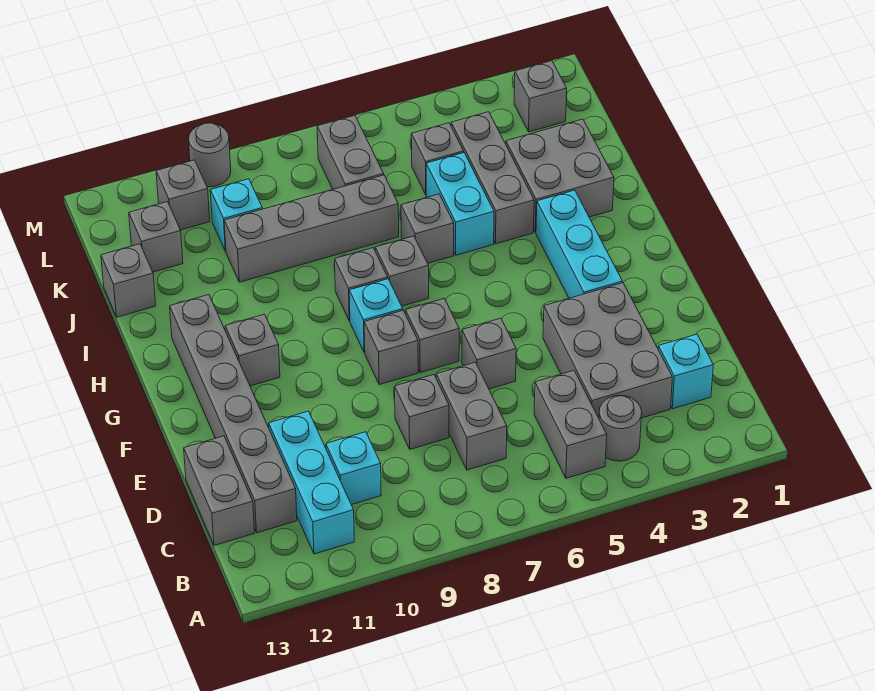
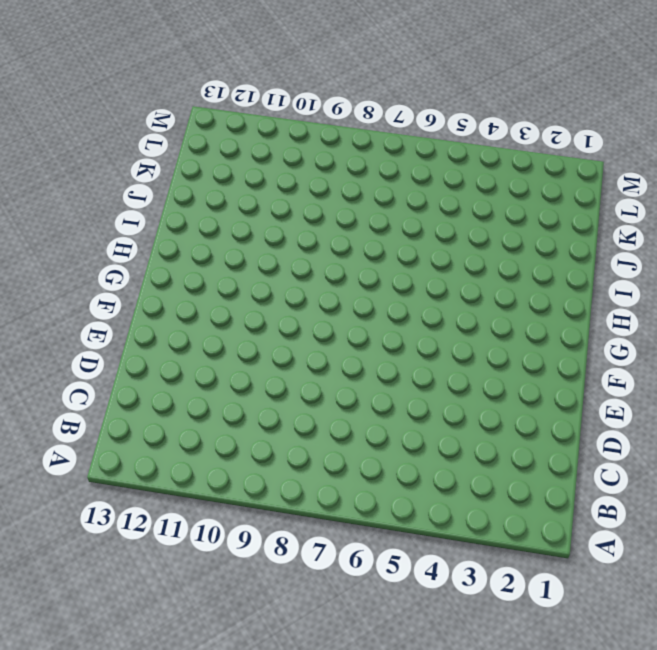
none -> grey round brick B4 level 1
none -> grey brick B5:C5 level 1
none -> cyan brick B11:D11 level 1
none -> cyan brick C2 level 1

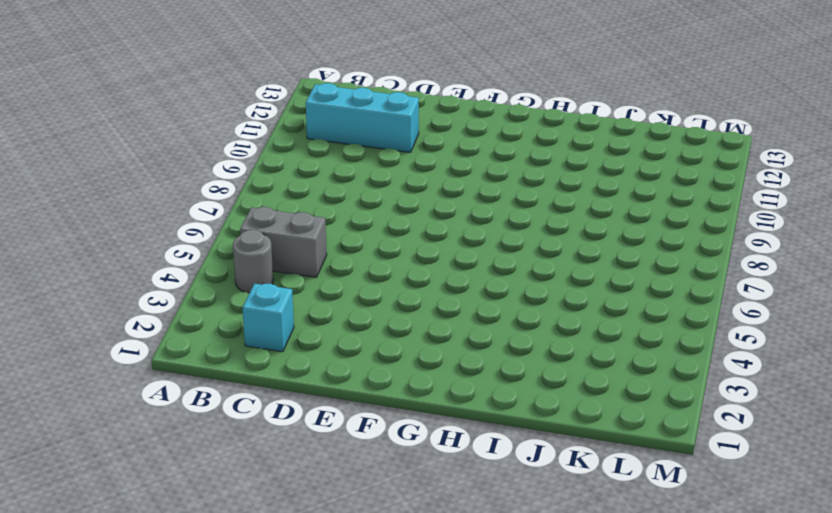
none -> grey brick C3:E4 level 1
none -> grey brick C7:D7 level 1
none -> cyan brick C10 level 1
none -> grey brick C12:H12 level 1

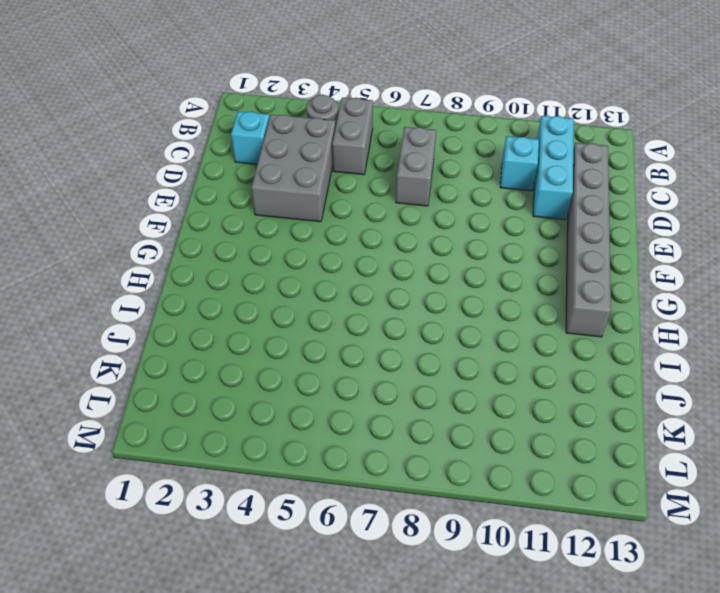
none -> grey brick C13:D13 level 1
none -> grey brick D8 level 1
none -> grey brick E6 level 1
none -> cyan brick F3:H3 level 1

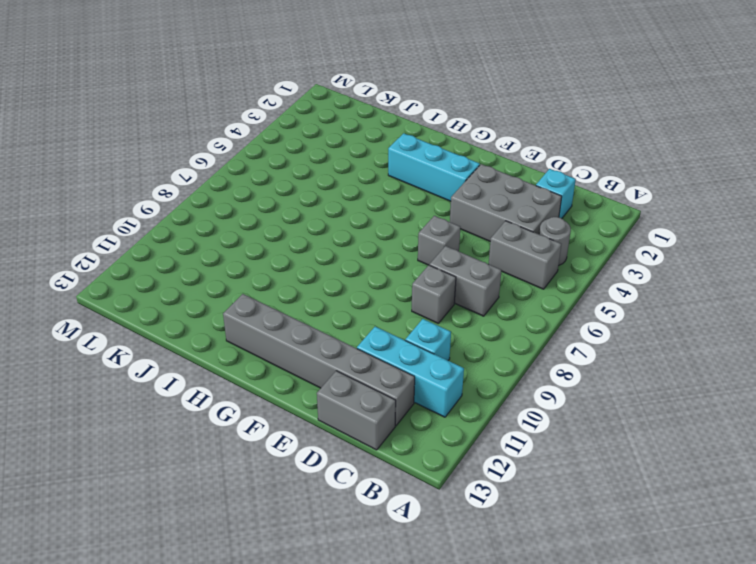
none -> grey brick F7 level 1
none -> grey brick F8 level 1
none -> cyan brick G8 level 1
none -> grey brick G11 level 1

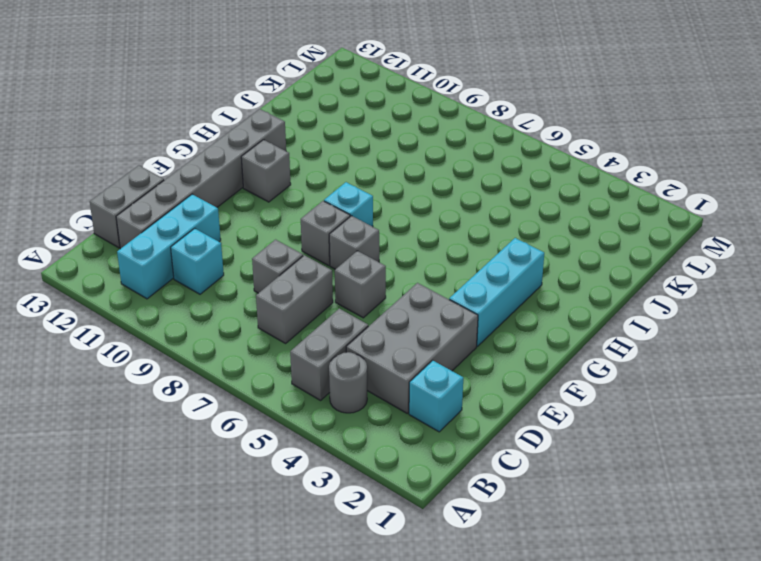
none -> grey brick H7 level 1
none -> grey brick H8 level 1
none -> grey brick I2:J3 level 1
none -> grey brick I4:K4 level 1

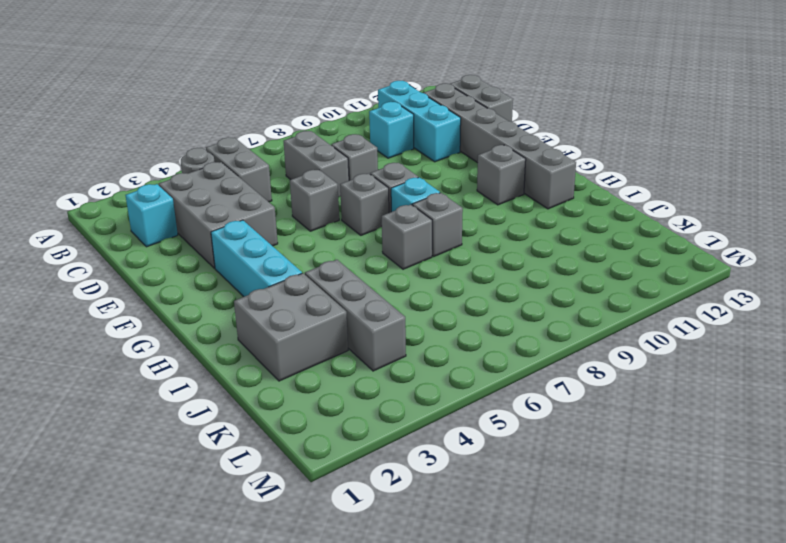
none -> cyan brick I5:J5 level 1
none -> grey brick I6 level 1
none -> grey brick J7:J10 level 1
none -> grey brick J13 level 1

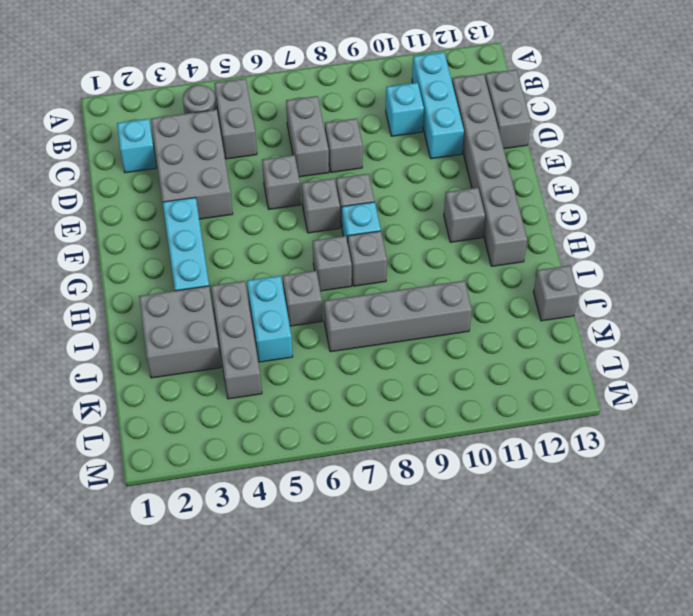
none -> grey brick K5 level 1
none -> grey brick K7:L7 level 1
none -> cyan brick K10 level 1
none -> grey brick K12 level 1

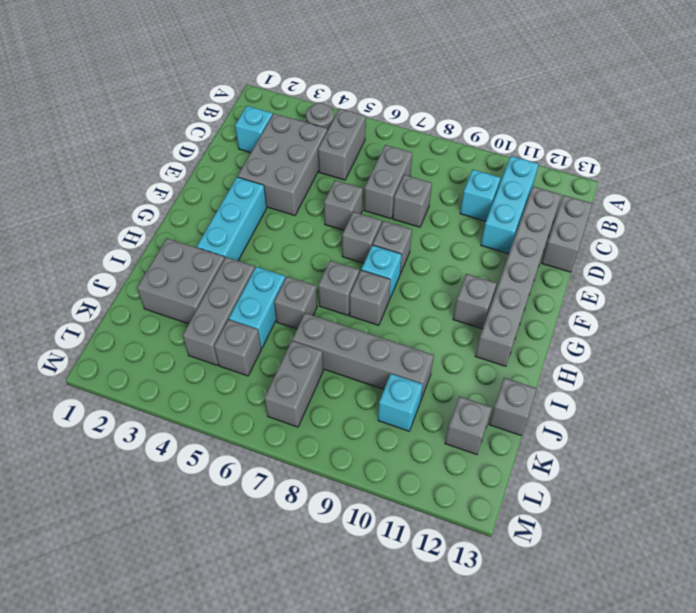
none -> grey brick L2 level 1
none -> grey brick L11 level 1
none -> grey round brick M10 level 1

